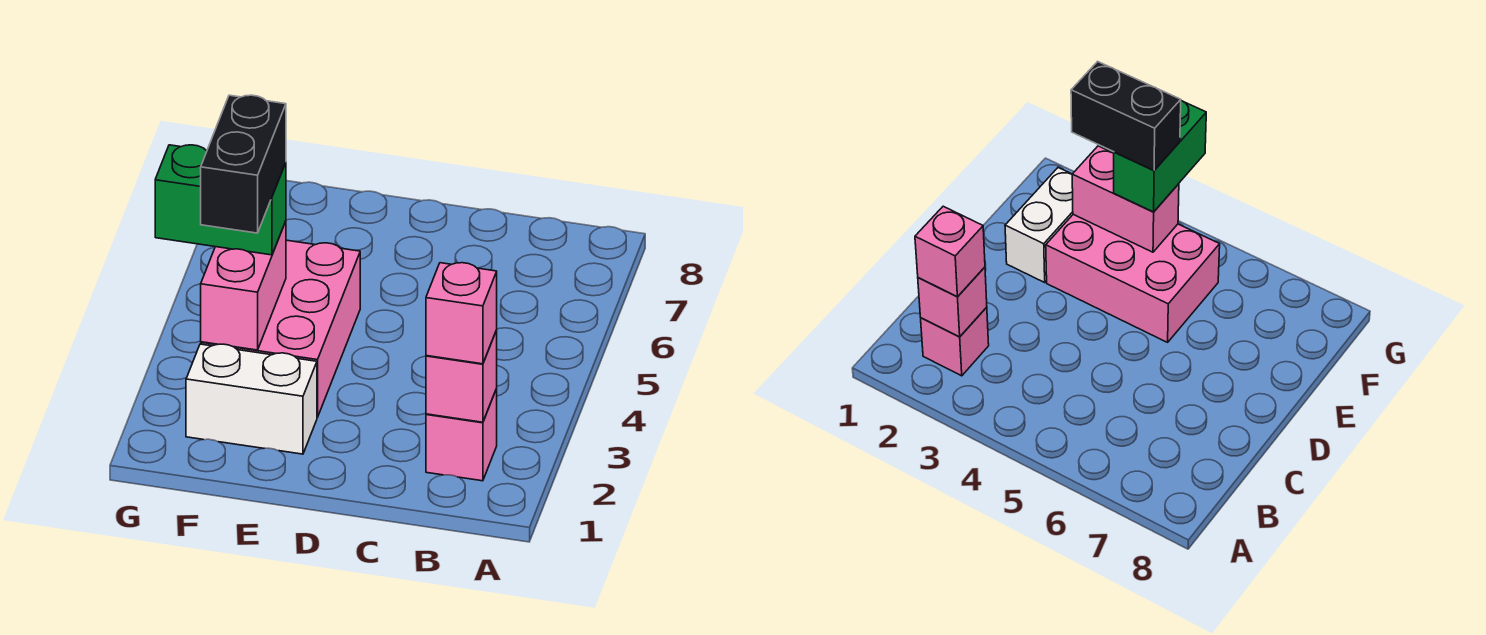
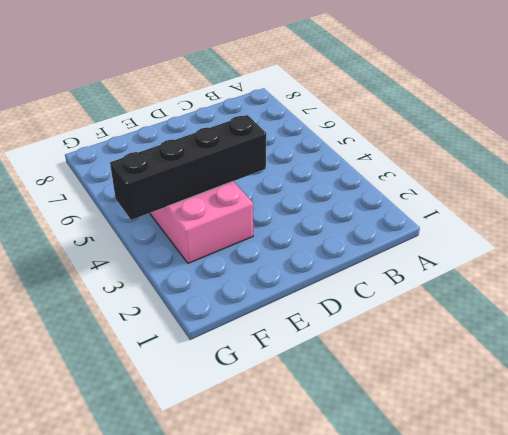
black brick D4:G4 level 2 -> pink brick F3:F4 level 2
none -> pink brick B2 level 1
none -> white brick E2:F2 level 1

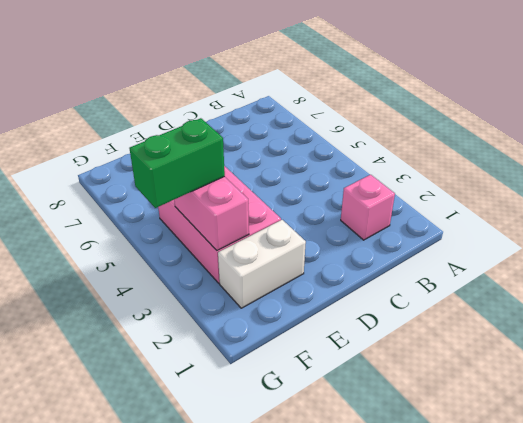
none -> pink brick B2 level 2
none -> pink brick B2 level 3

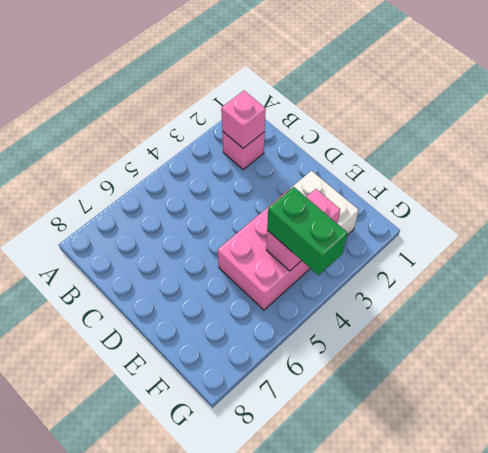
none -> pink brick B2 level 3
none -> black brick F3:F4 level 4

